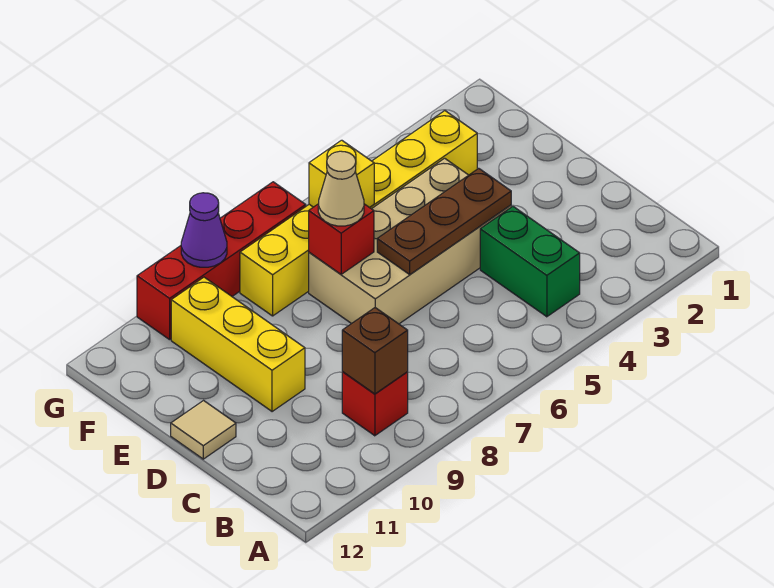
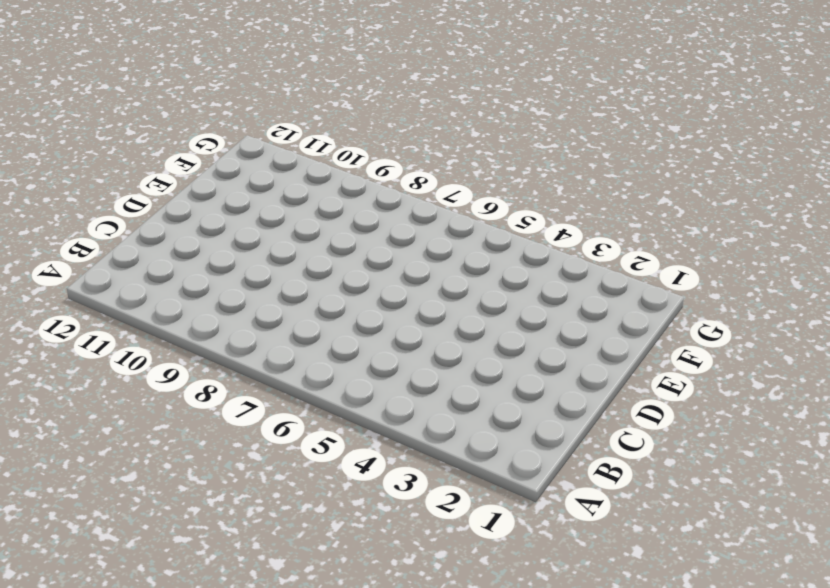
none -> green brick B4:C4 level 1
none -> red brick B9 level 1
none -> tan brick D4:E7 level 1

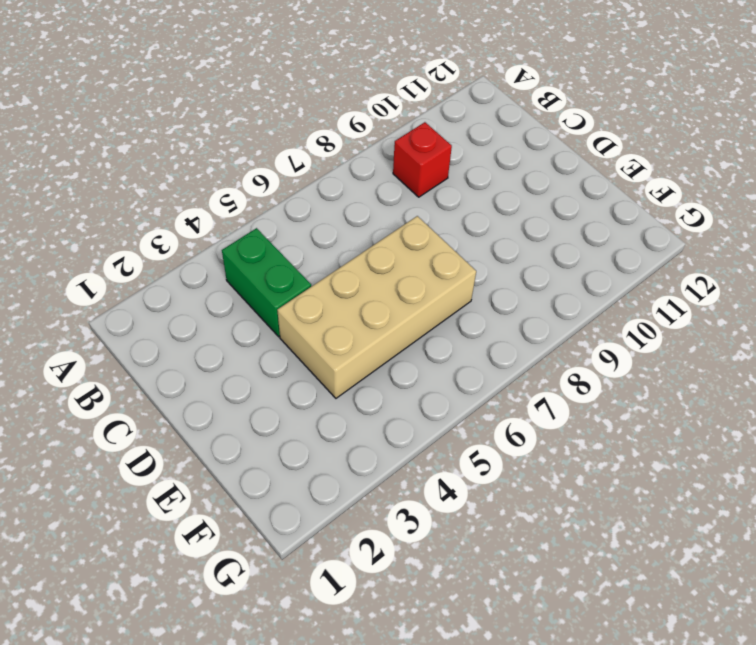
none -> yellow brick D10:F10 level 1
none -> tan tile D12 level 1
none -> yellow brick F3:F8 level 1

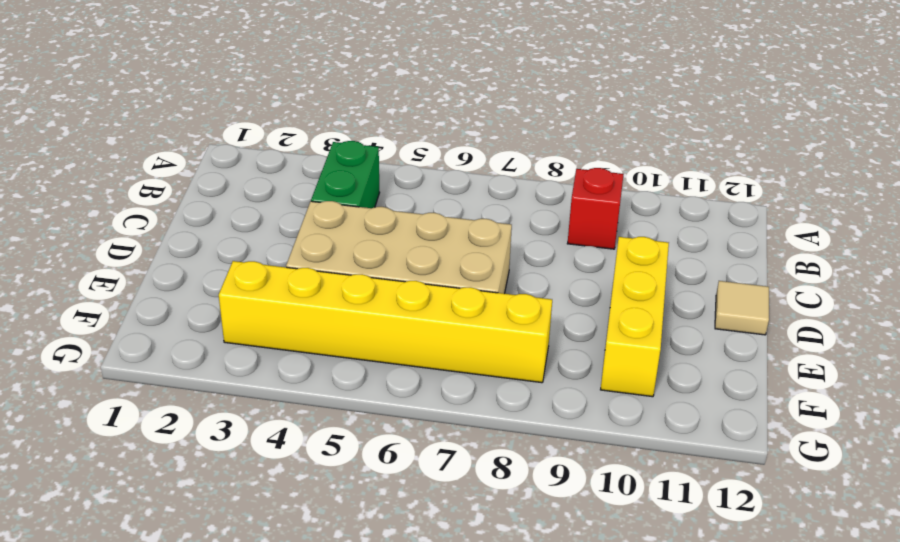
none -> red brick G7:G10 level 1
none -> brown brick B9 level 2
none -> brown plate D4:D6 level 2

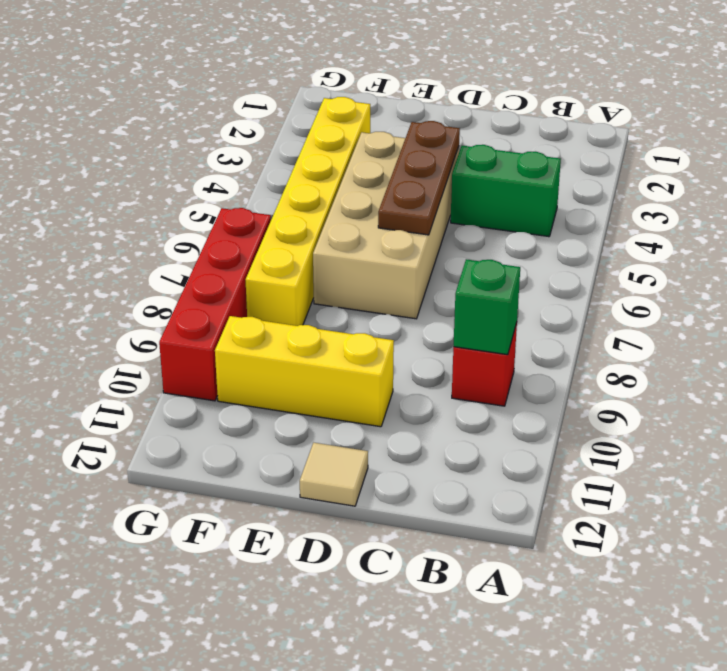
green brick B9 level 2 -> brown brick B9 level 2
none -> red brick E7 level 2
none -> yellow brick F6 level 2
none -> purple cone G9 level 2

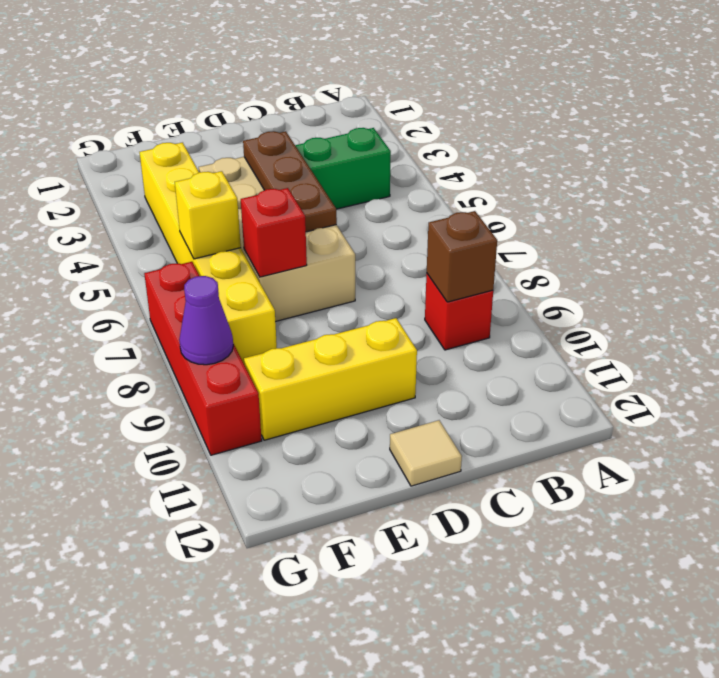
none -> tan cone E7 level 3

